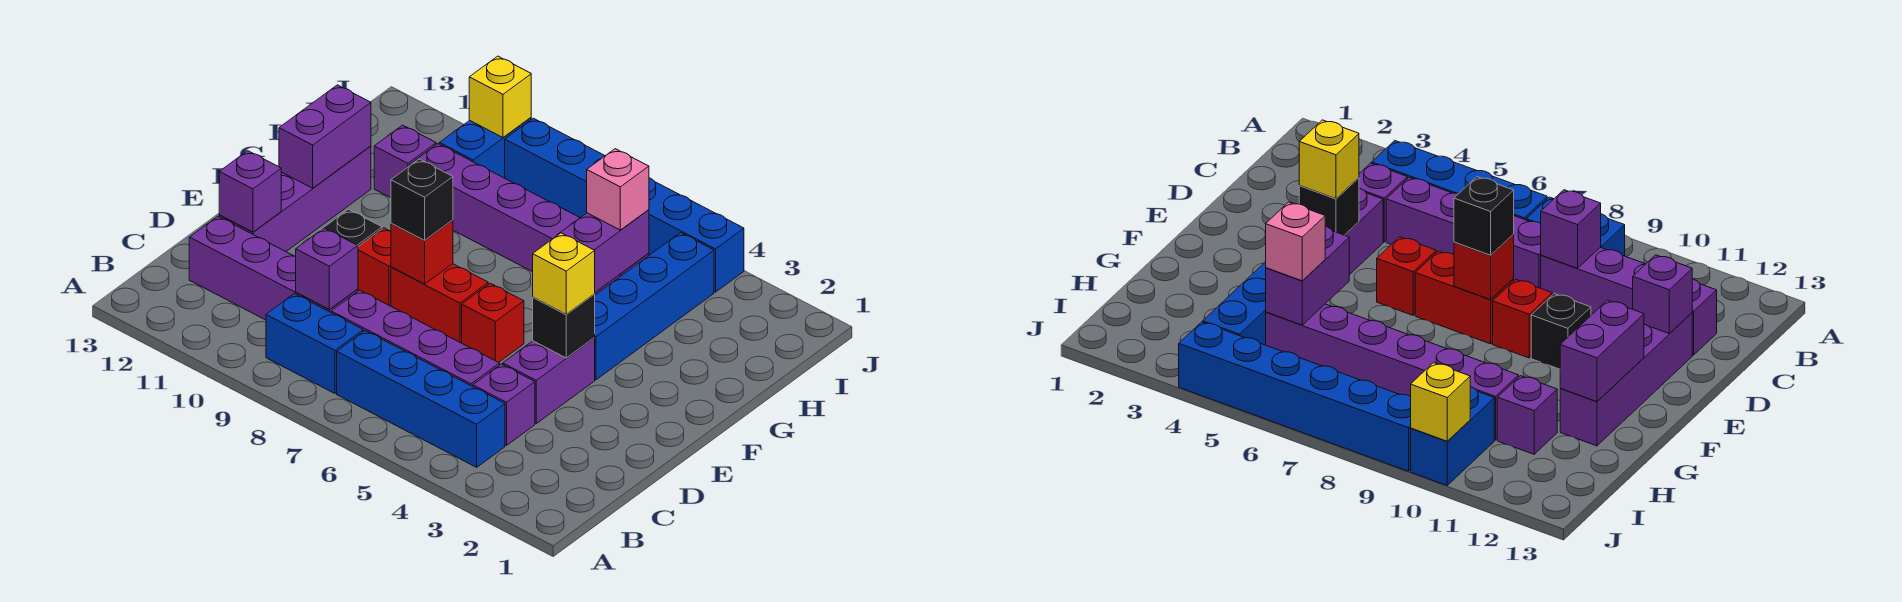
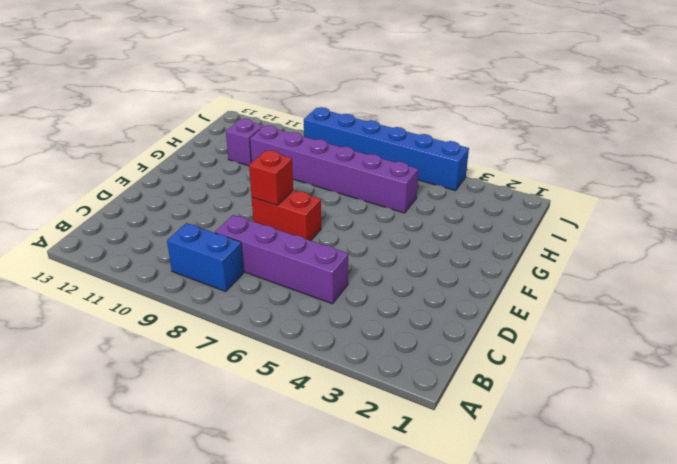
none -> blue brick B4:B7 level 1
none -> purple brick C4 level 1
none -> purple brick C9:C12 level 1

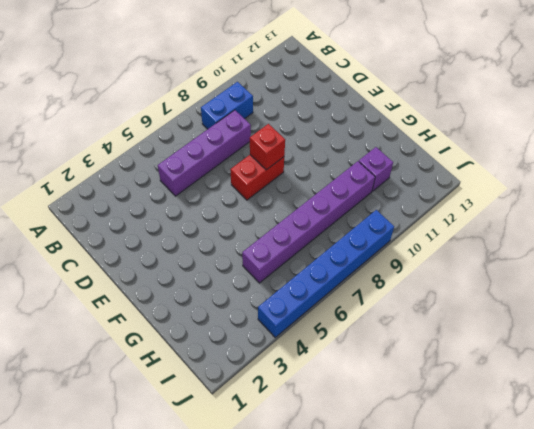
none -> blue brick B4:B7 level 1
none -> purple brick C4 level 1
none -> purple brick C9:C12 level 1

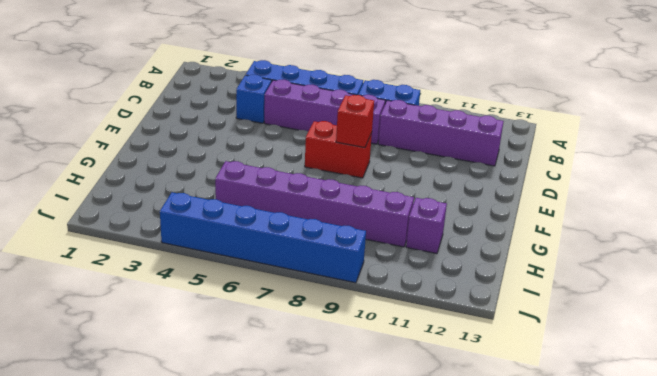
blue brick C4 level 1 -> purple brick C4 level 1
none -> purple brick D4:E4 level 1
none -> purple brick D12:G12 level 1
none -> red brick E6 level 1

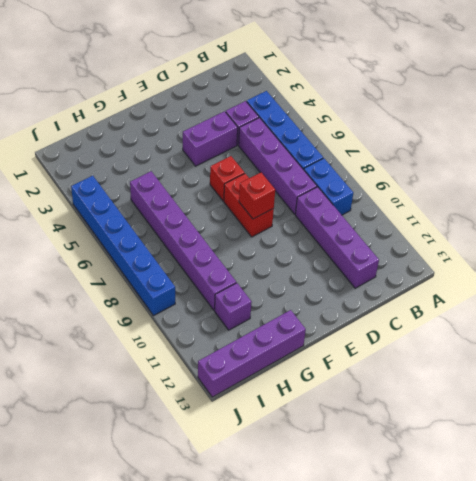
purple brick G13:J13 level 1 -> purple brick D12:G12 level 1
none -> red brick E9 level 1
none -> black brick E10 level 1
none -> blue brick F4:I4 level 1

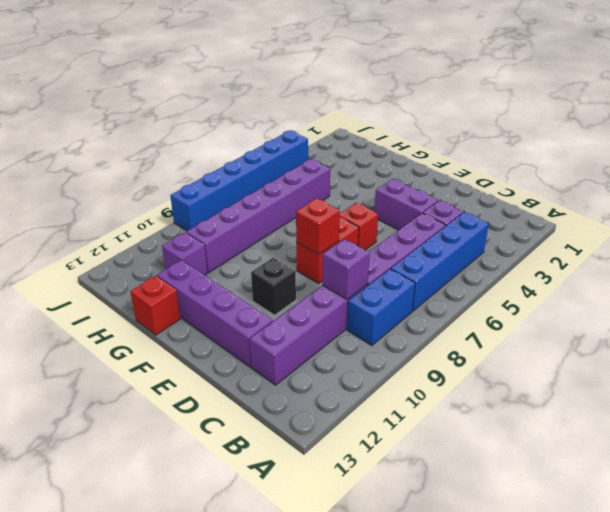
red brick G13 level 1 -> red brick E9 level 1
none -> blue brick F4:I4 level 1
none -> blue brick I10:J10 level 1
none -> purple brick D12 level 2

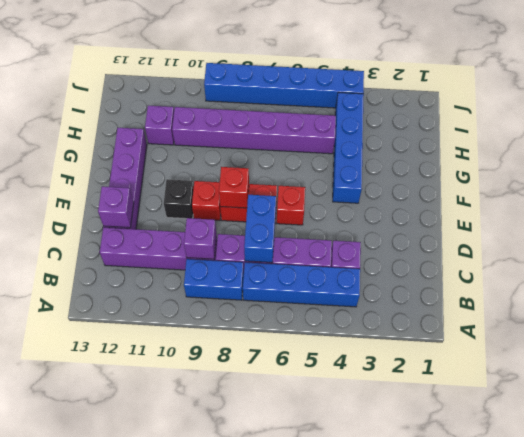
blue brick C7:D7 level 2 -> blue brick I10:J10 level 1
none -> purple brick D4:E4 level 1
none -> black brick E4 level 2
none -> purple brick F12:G12 level 2

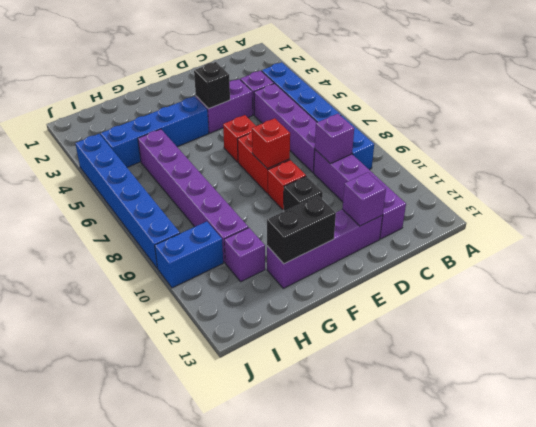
black brick F12:G12 level 2 -> purple brick F12:G12 level 2
none -> purple brick G5:H5 level 2
none -> yellow brick J10 level 2
none -> yellow brick E4 level 3

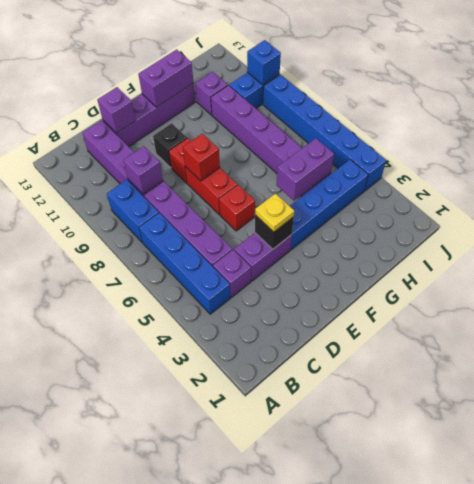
yellow plate E4 level 3 -> yellow brick E4 level 3
blue brick J10 level 2 -> yellow brick J10 level 2
none -> black brick E8 level 3
none -> pink brick H5 level 3

